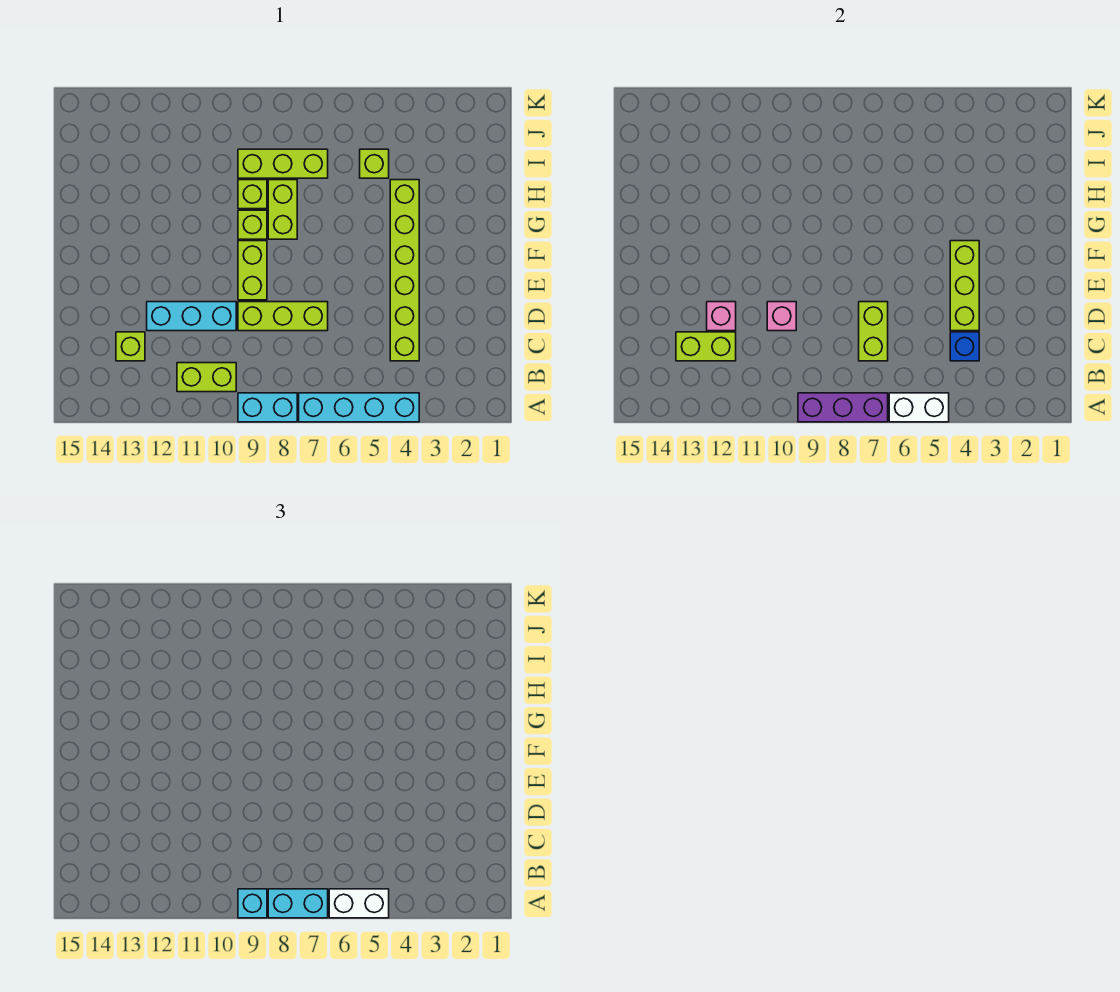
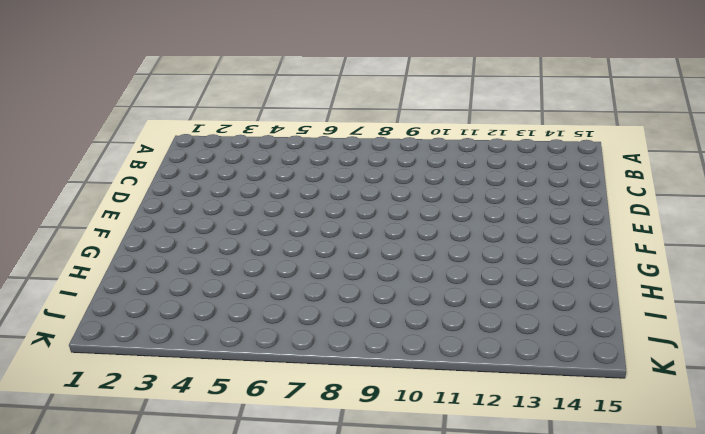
none -> cyan brick A4:A7 level 1
none -> cyan brick A8:A9 level 1
none -> lime brick B10:B11 level 1

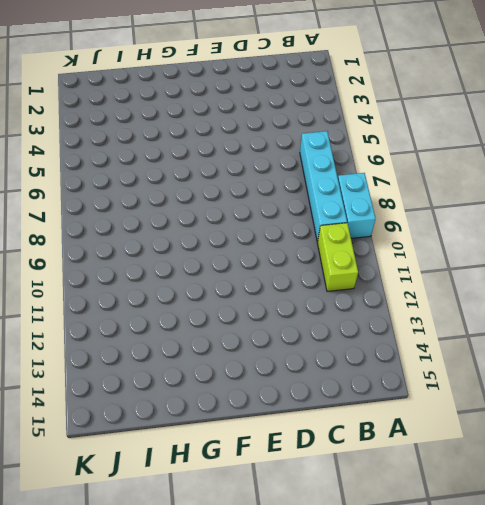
cyan brick B6:B9 level 1 -> cyan brick A4:A7 level 1
none -> lime brick C4:H4 level 1
none -> lime brick C13 level 1
none -> lime brick D7:D9 level 1

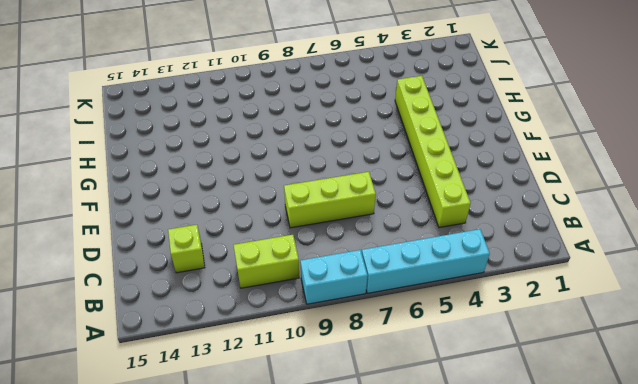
none -> cyan brick D10:D12 level 1
none -> lime brick E9:F9 level 1
none -> lime brick G8:H8 level 1

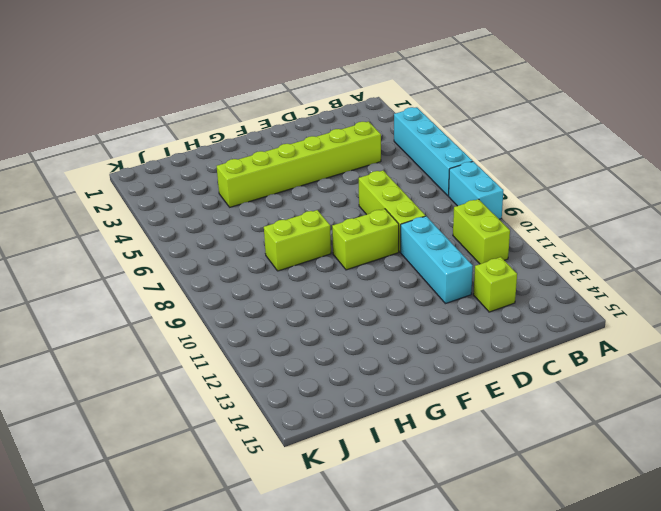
none -> lime brick G9 level 1
none -> lime brick H9 level 1
none -> lime brick I5 level 1

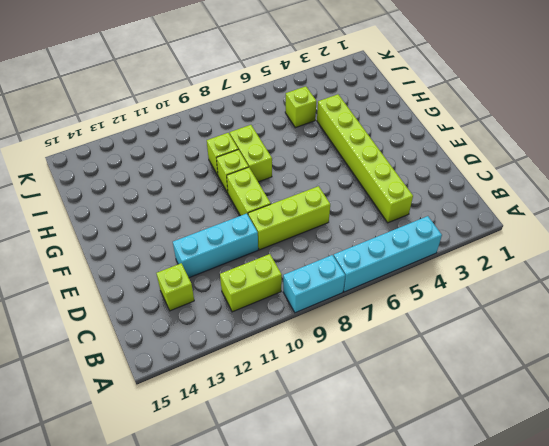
none -> lime brick I7:I9 level 1
none -> white brick A5:A6 level 2
none -> purple brick A7:A9 level 2

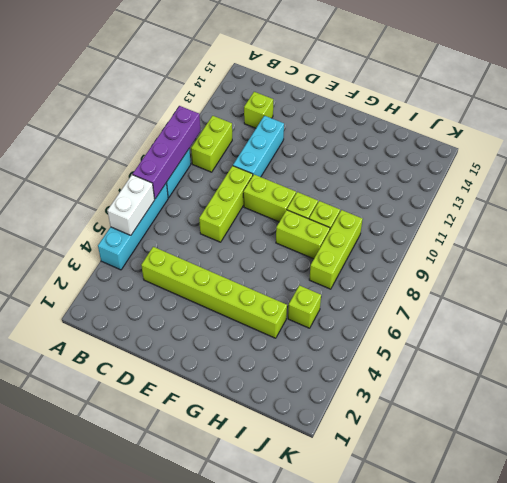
purple brick A7:A10 level 2 -> purple brick A7:A9 level 2
none -> blue brick C4 level 2
none -> lime brick C7:D7 level 2
none -> lime brick C12:C13 level 2

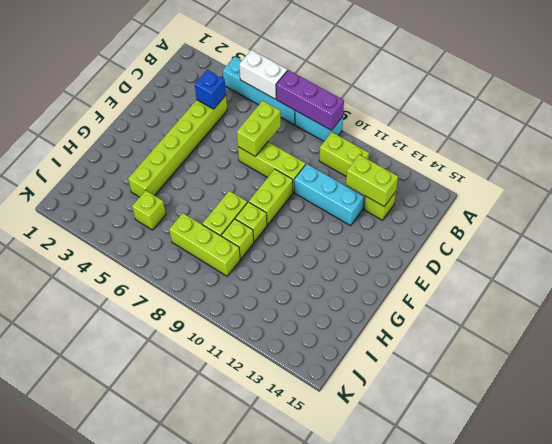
none -> lime brick D4:F4 level 2
none -> pink brick D10 level 2
none -> pink brick D12 level 2

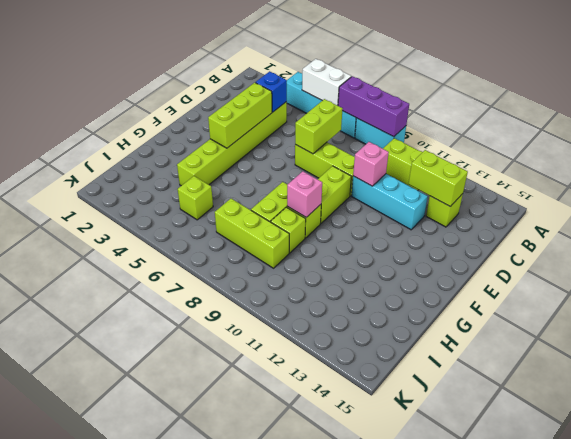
pink brick G9 level 2 -> pink brick D12 level 2
none -> white brick A5:A6 level 3
none -> cyan brick A7:A8 level 3
none -> cyan brick A9 level 3

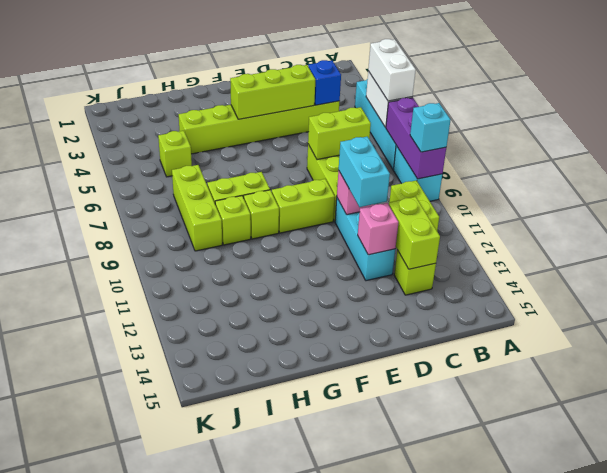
cyan brick D10:D11 level 3 -> cyan brick A7:A8 level 3

